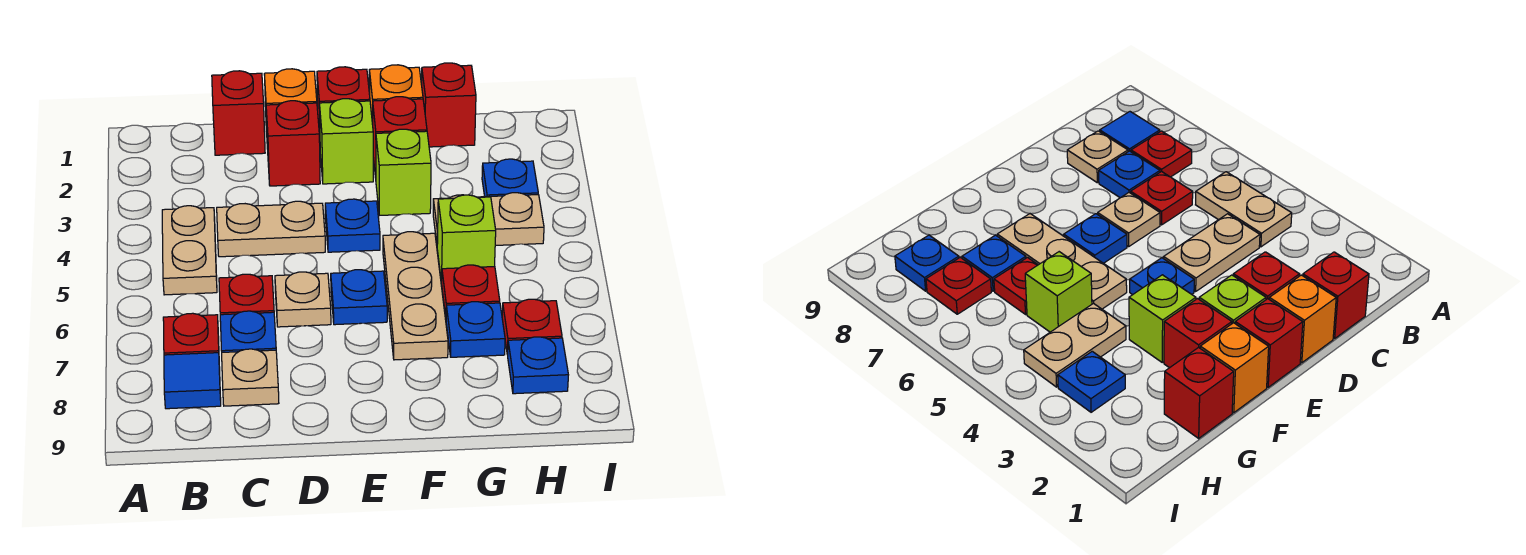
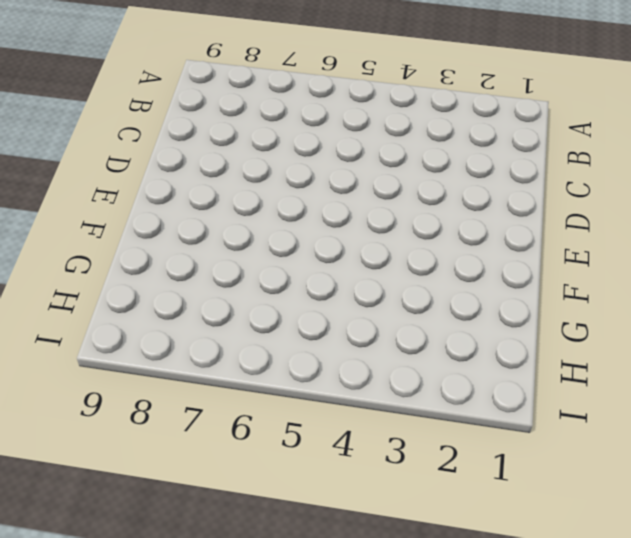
none -> tan plate B4:B5 level 1
none -> red plate B7 level 1
none -> blue tile B8 level 1

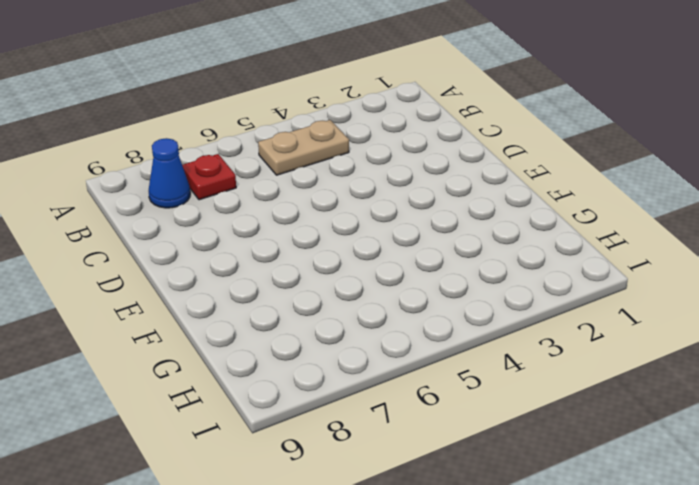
blue cone B8 level 1 -> blue tile B8 level 1
none -> red brick C1 level 1
none -> tan plate C4:D4 level 1
none -> red plate C6 level 1

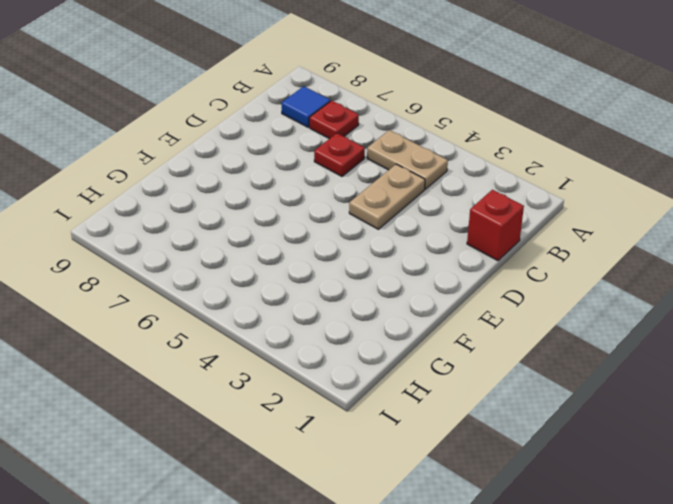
none -> blue plate C7 level 1
none -> tan plate C8 level 1
none -> orange brick D1 level 1

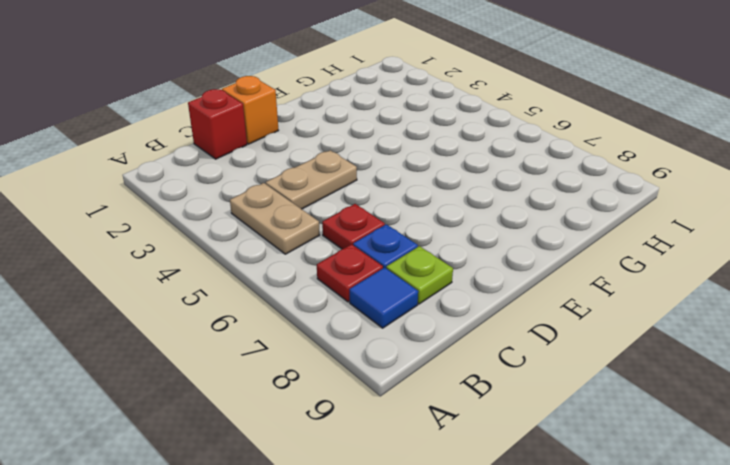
lime plate C8 level 1 -> tan plate C8 level 1
none -> red brick D2 level 1
none -> tan plate D6 level 1
none -> red brick E1 level 1

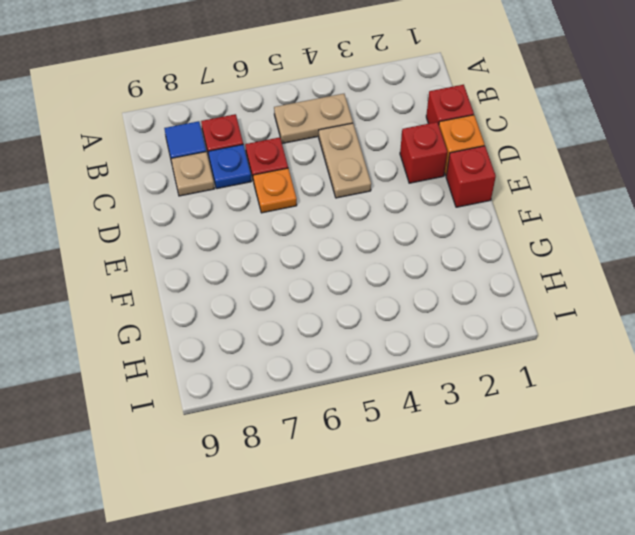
orange plate D6 level 1 -> tan plate D6 level 1
none -> lime brick E2 level 1
none -> blue plate E4 level 1
none -> blue plate E6 level 1

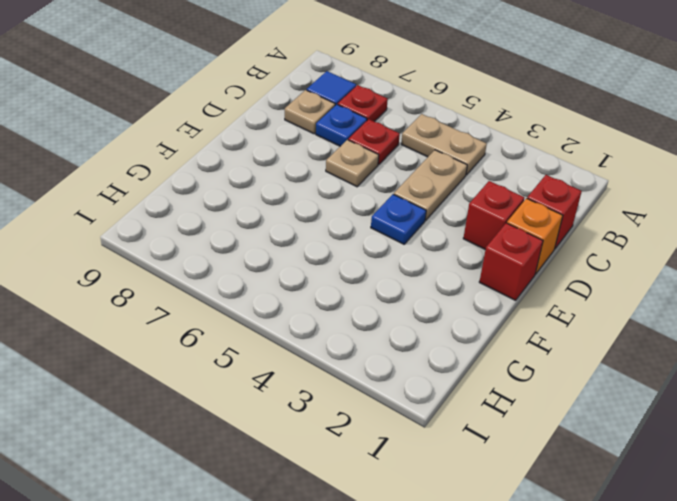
none -> lime brick E2 level 1
none -> blue plate E6 level 1
none -> orange brick F1 level 1

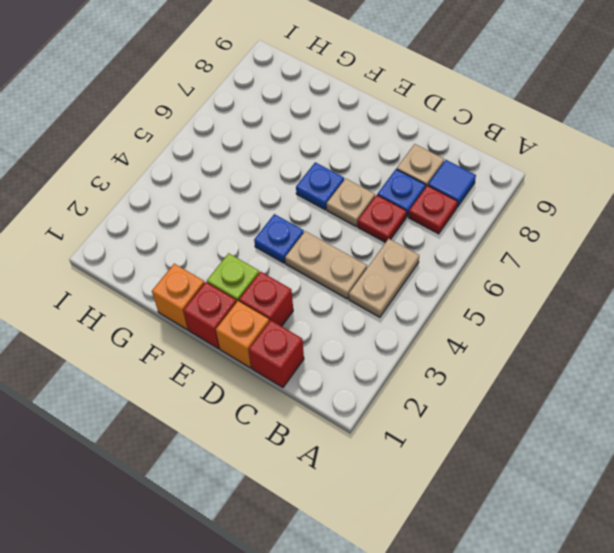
none -> red brick F2 level 1
none -> lime brick F3 level 1
none -> tan plate F5:F7 level 1

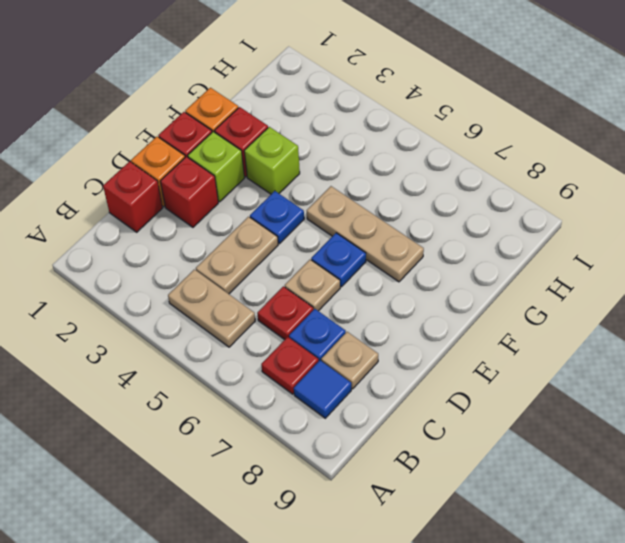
none -> red brick G1 level 1
none -> tan plate G4:H4 level 1
none -> lime brick G5 level 1

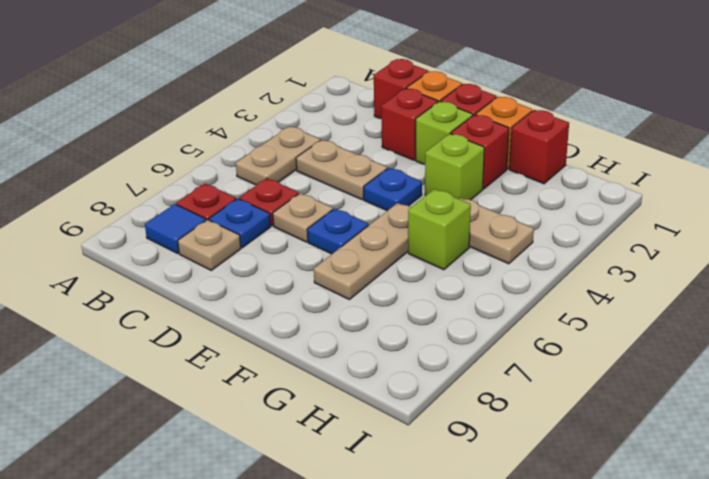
none -> red plate G6 level 1
none -> blue plate G7 level 1
none -> blue plate H3 level 1

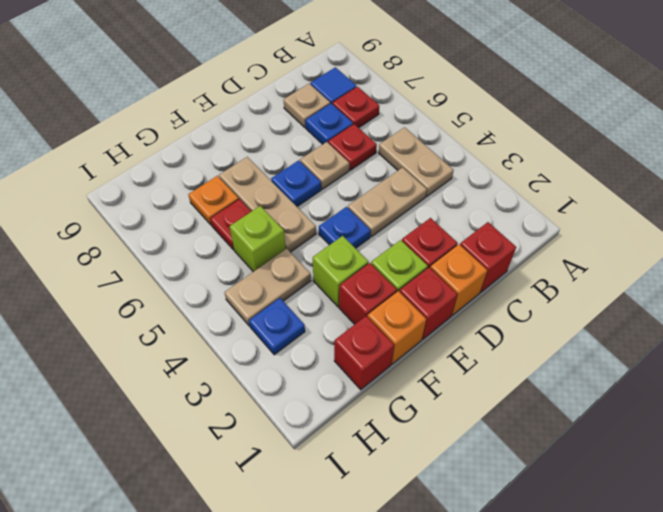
orange plate G7 level 1 -> blue plate G7 level 1
none -> red plate H7 level 1
none -> blue plate H8 level 1

